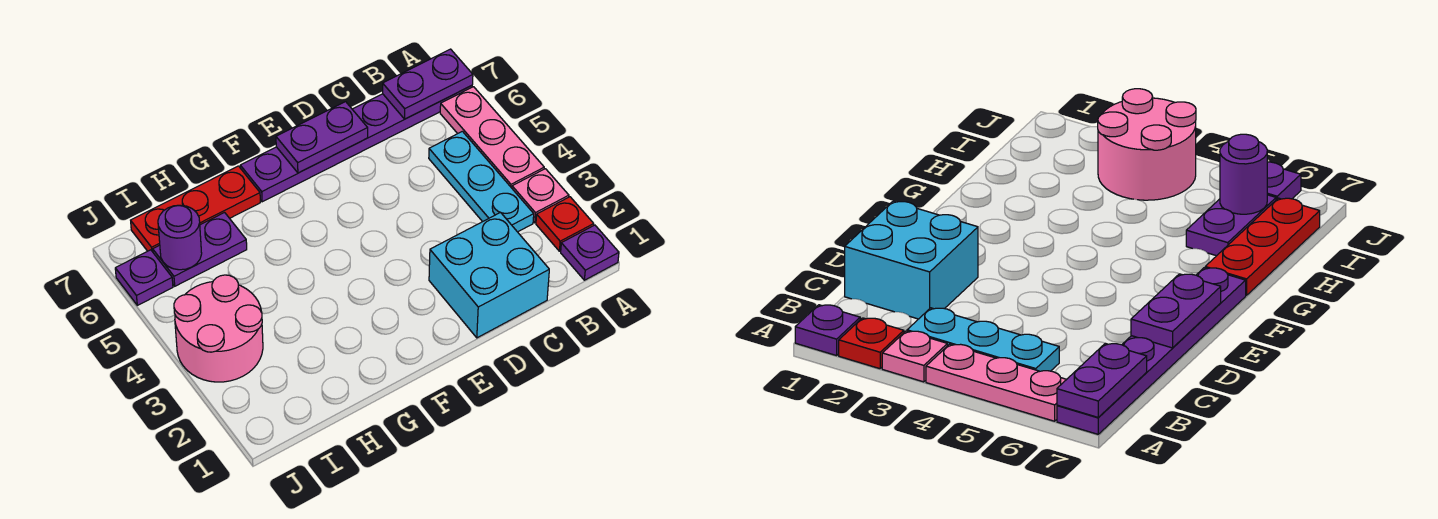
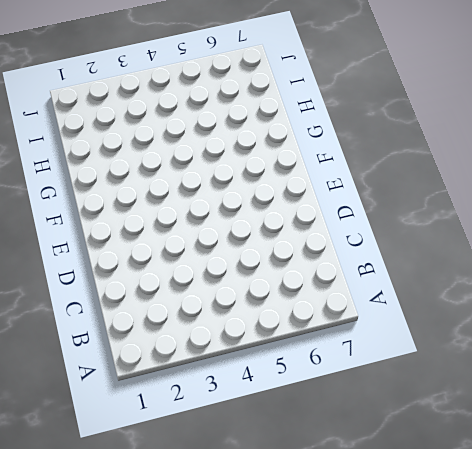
none -> purple plate A1 level 1
none -> red plate A2 level 1
none -> pink plate A3 level 1

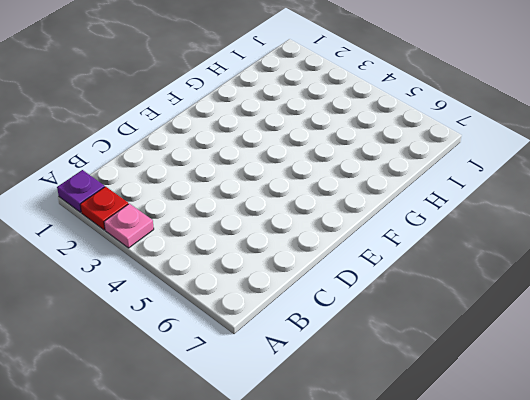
none -> pink plate A4:A6 level 1
none -> purple plate A7:F7 level 1
none -> cyan plate B3:B5 level 1

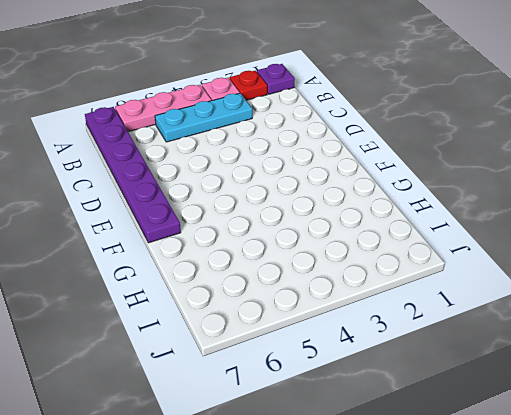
none -> cyan brick C1:D2 level 1
none -> red plate G7:I7 level 1
none -> purple plate H6:I6 level 1

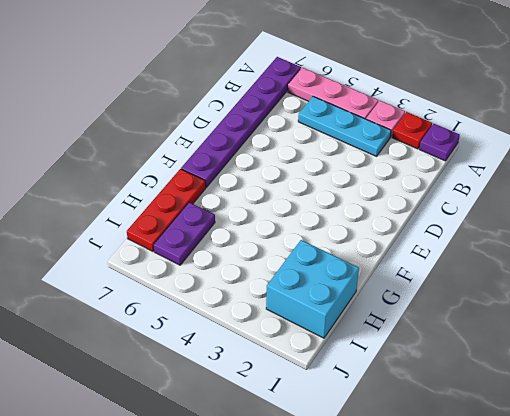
cyan brick H1:I2 level 1 -> cyan brick C1:D2 level 1
none -> pink round brick I3:J4 level 1
none -> purple plate J6 level 1
none -> purple plate A7:B7 level 2

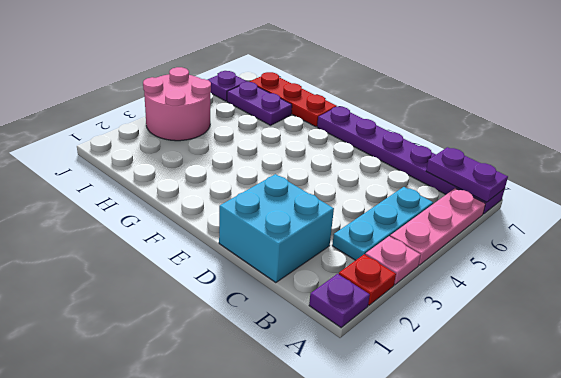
none -> purple plate D7:E7 level 2
none -> purple round brick I6 level 2

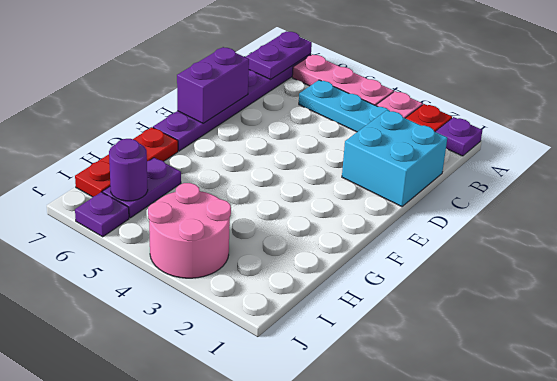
purple brick D7:E7 level 2 -> purple plate D7:E7 level 2

